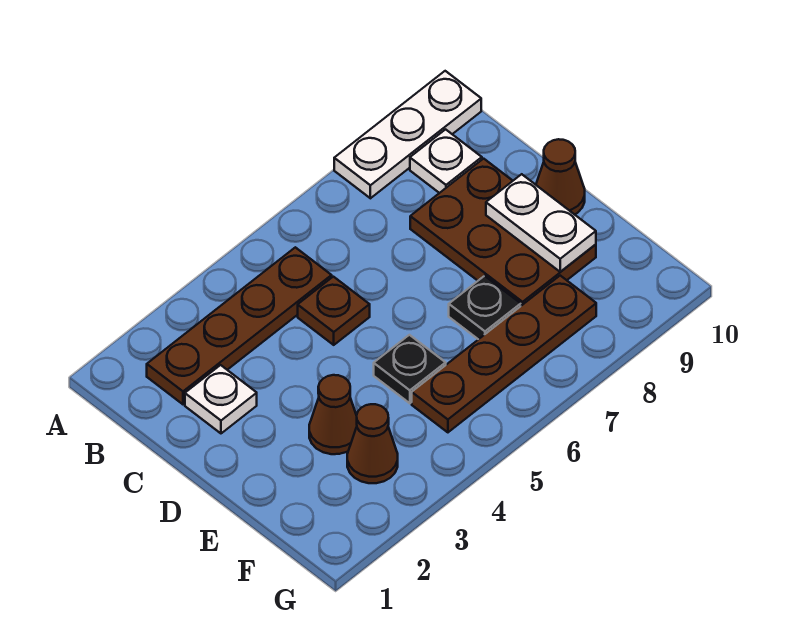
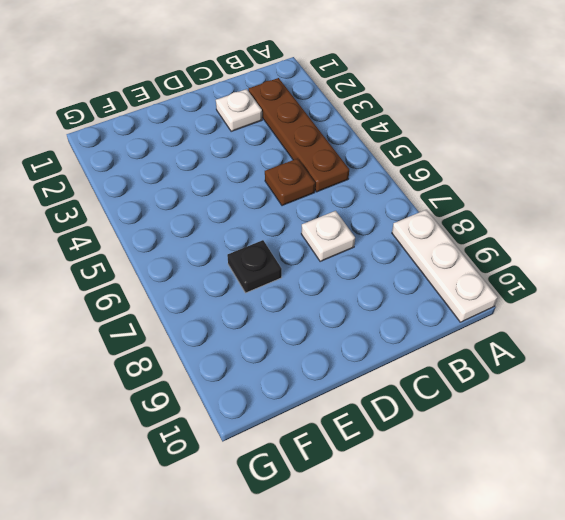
white plate C7 level 1 -> white plate B9 level 1
none -> brown plate C8:E9 level 1
none -> brown cone D10 level 1
none -> brown cone E3 level 1

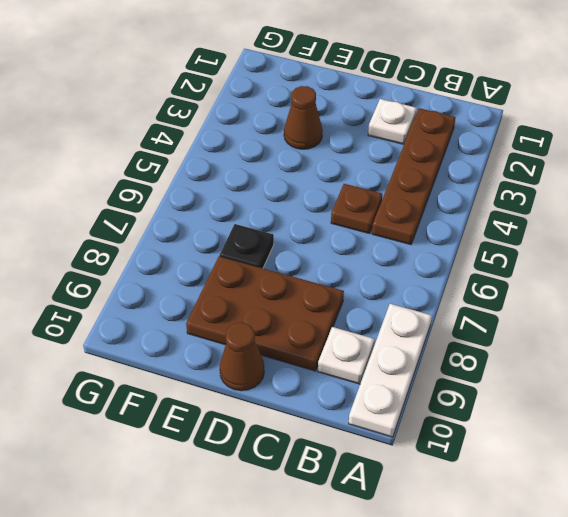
none -> black plate E5 level 1
none -> brown cone F3 level 1
none -> brown plate F5:F8 level 1

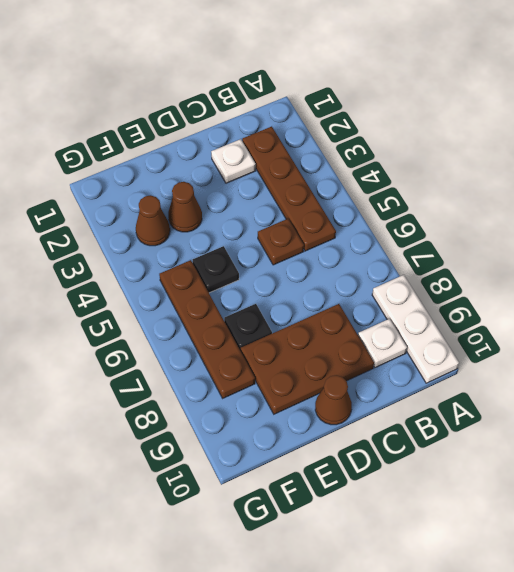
none -> white plate D9:E9 level 2

